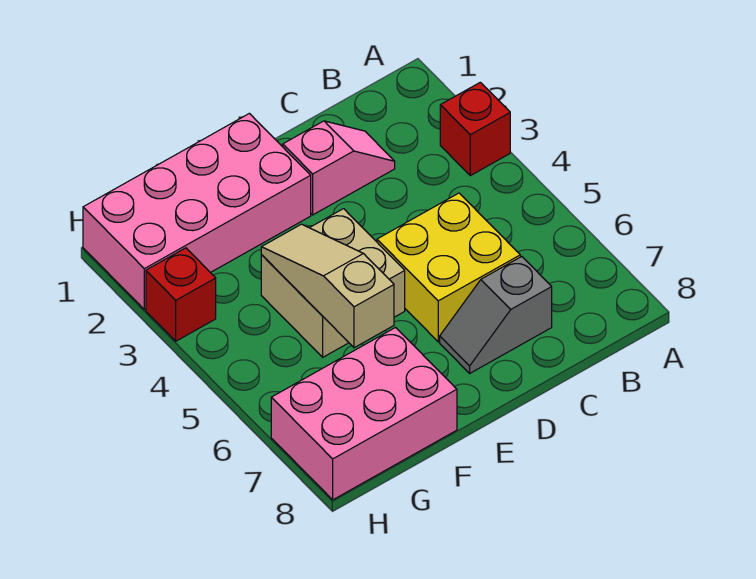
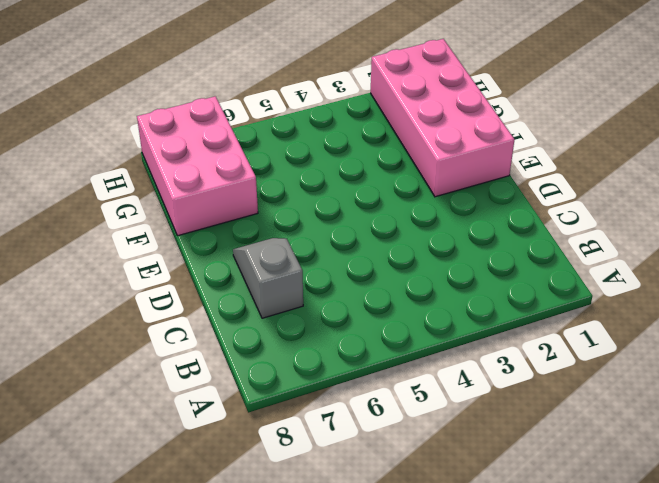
none -> red brick A3 level 1
none -> pink slope C2:D2 level 1 top D

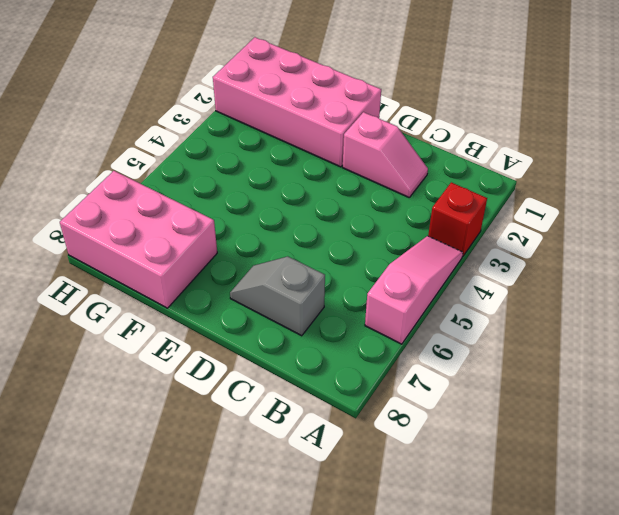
pink slope A4:A6 level 1 top 6 -> none
none -> yellow brick C5:D6 level 1
none -> tan brick E4:F5 level 1

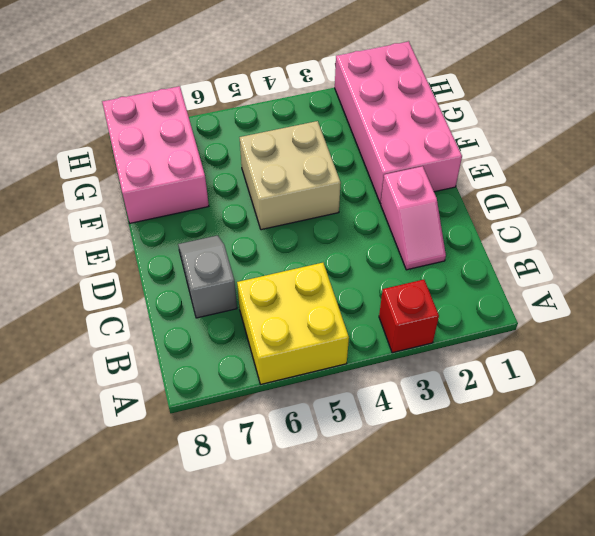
yellow brick A5:B6 level 1 -> yellow brick C5:D6 level 1
none -> red brick H3 level 1
none -> tan slope F4:F6 level 2 top 6

